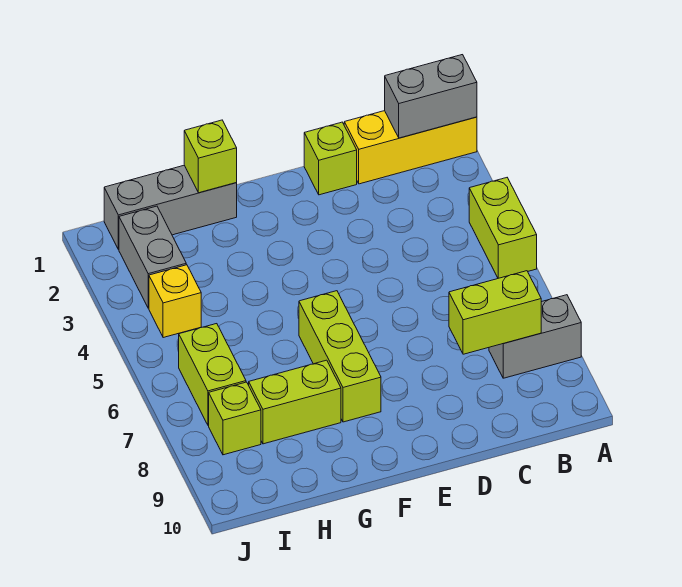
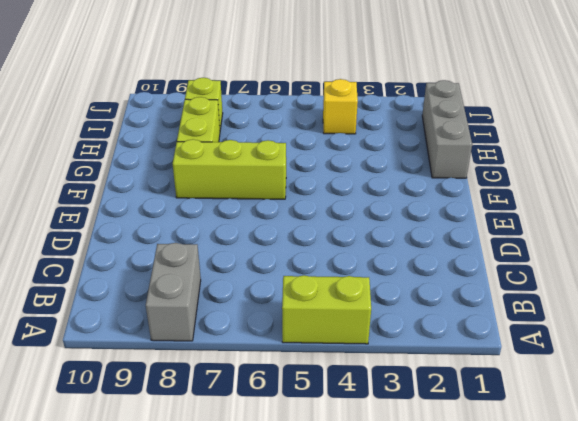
none -> yellow brick A1:C1 level 1
none -> lime brick D1 level 1
none -> grey brick I2:I3 level 1

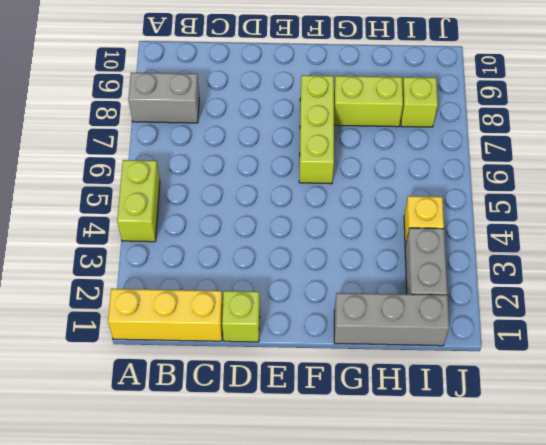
none -> lime brick I6:I7 level 1
none -> grey brick A1:B1 level 2
none -> lime brick B8:C8 level 2

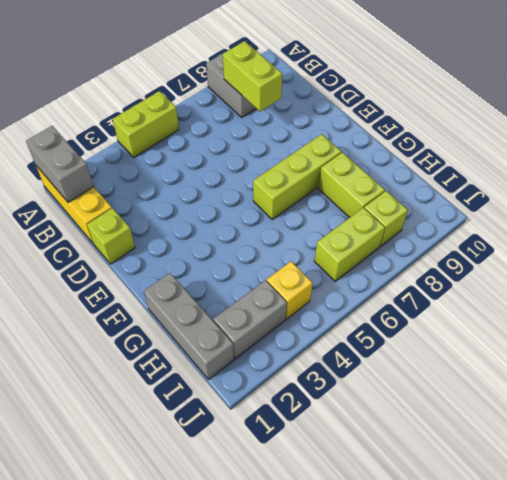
none -> lime brick G1 level 2

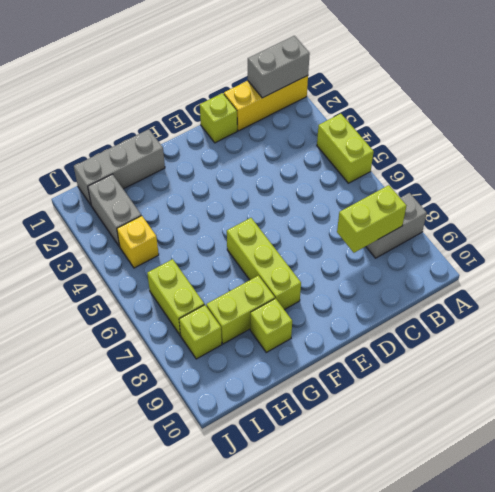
lime brick G9 level 1 -> lime brick G1 level 2

